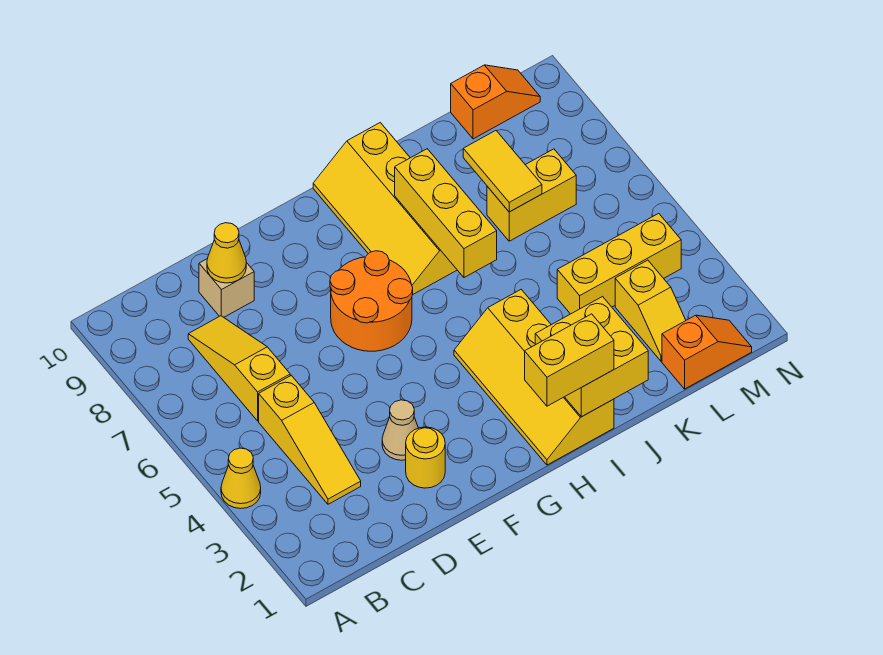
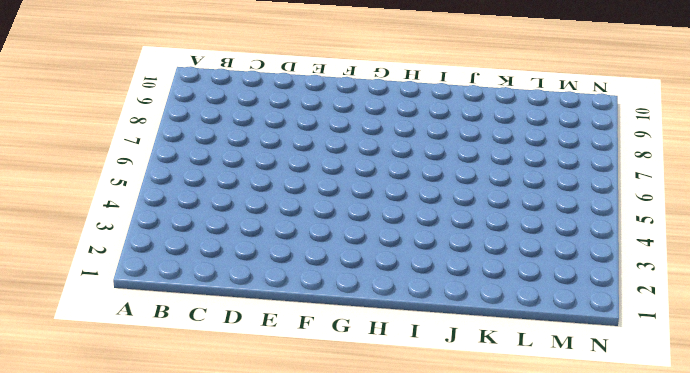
none -> yellow cone A4 level 1
none -> yellow slope C3:C5 level 1 top 5
none -> yellow slope C6:C8 level 1 top 6

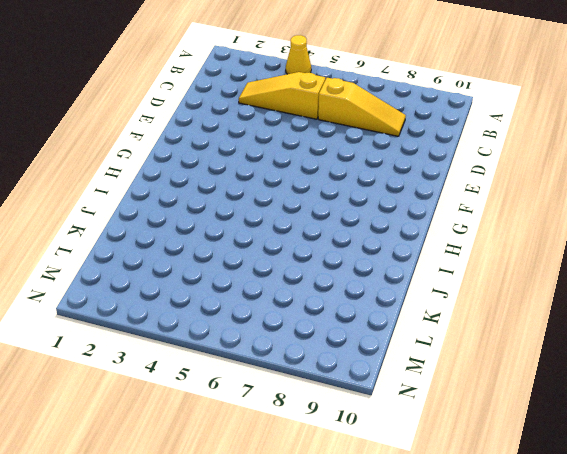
none -> tan brick D9 level 1
none -> yellow round brick E2 level 1
none -> tan cone E3 level 1

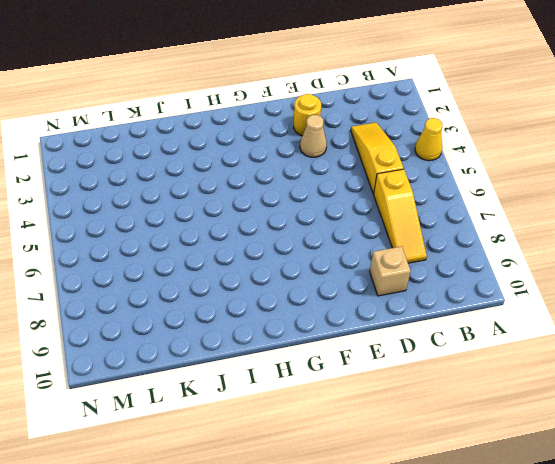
none -> orange round brick F6:G7 level 1
none -> yellow slope H1:I4 level 1 top I
none -> yellow slope H7:I10 level 1 top I

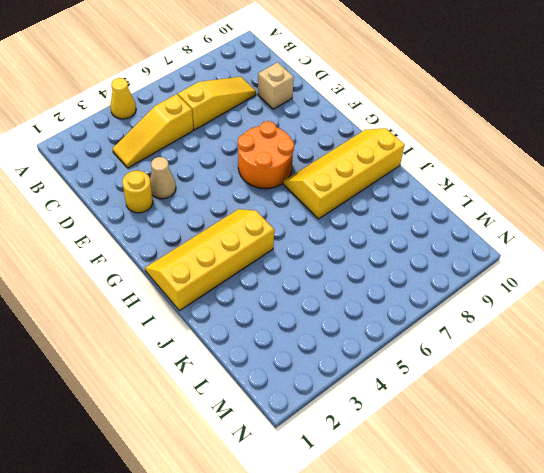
none -> yellow brick K4:M4 level 1
none -> yellow brick K7:L7 level 1
none -> orange slope L1:M1 level 1 top L

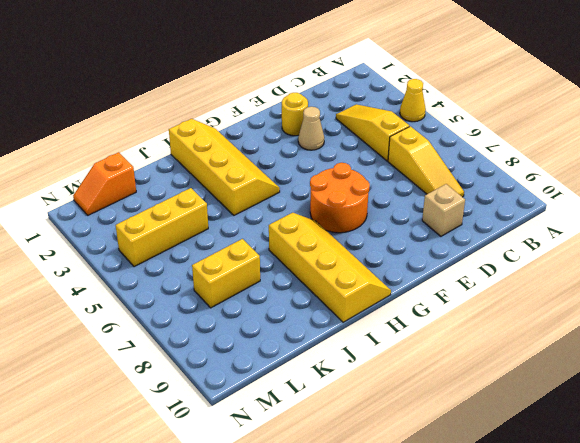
none -> yellow slope L2:L3 level 1 top 3
none -> orange slope L10:M10 level 1 top L
none -> yellow cone D9 level 2

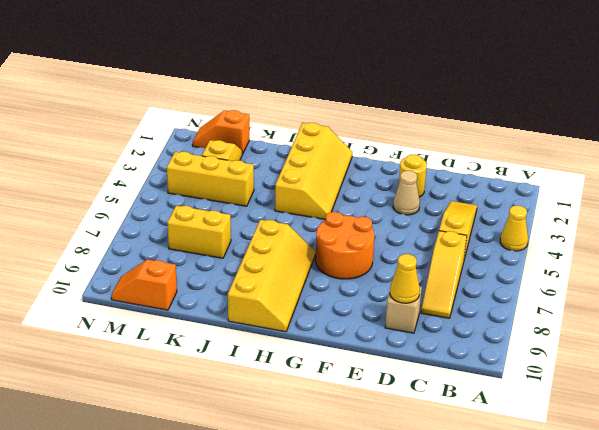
none -> yellow brick I1:J2 level 2
none -> yellow brick I6:I8 level 2
none -> yellow tile K7:K8 level 2

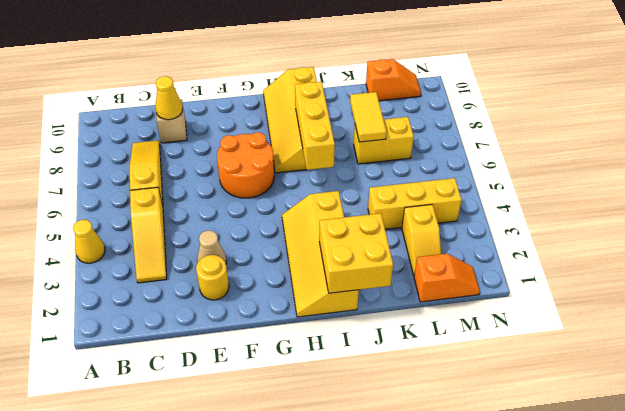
none -> yellow brick H1:I1 level 3

